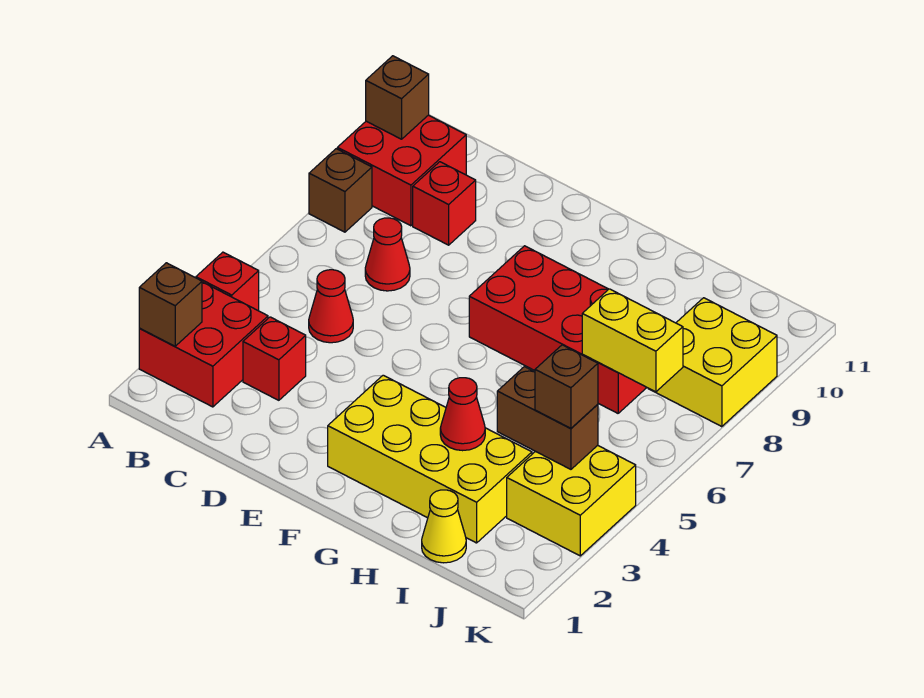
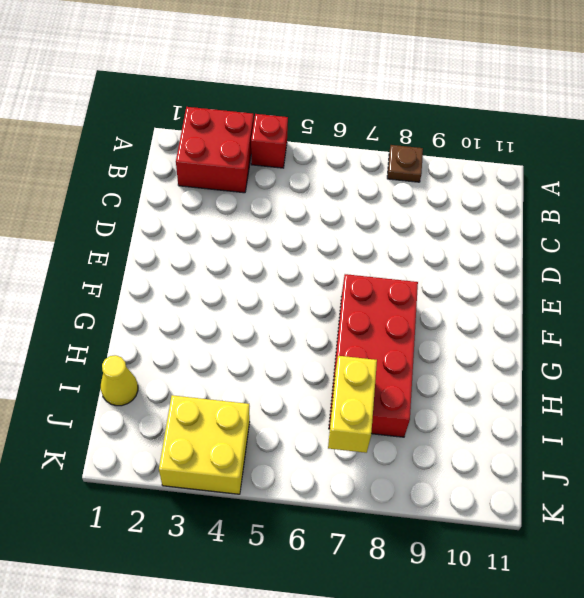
brown plate A8 level 1 -> brown brick A8 level 1
none -> red brick A9:B10 level 1
none -> red brick C3 level 1
none -> red cone C5 level 1

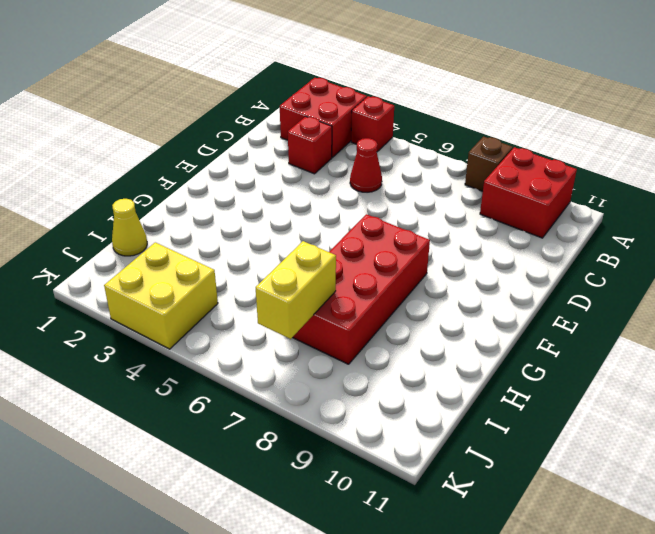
none -> red cone C7 level 1
none -> red brick C9 level 1
none -> yellow brick F2:I3 level 1

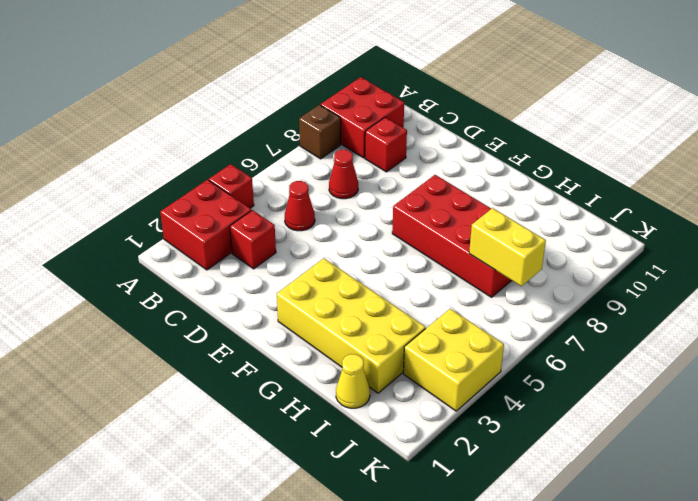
none -> yellow brick J8:K9 level 1
none -> brown brick A2 level 2
none -> brown brick A10 level 2

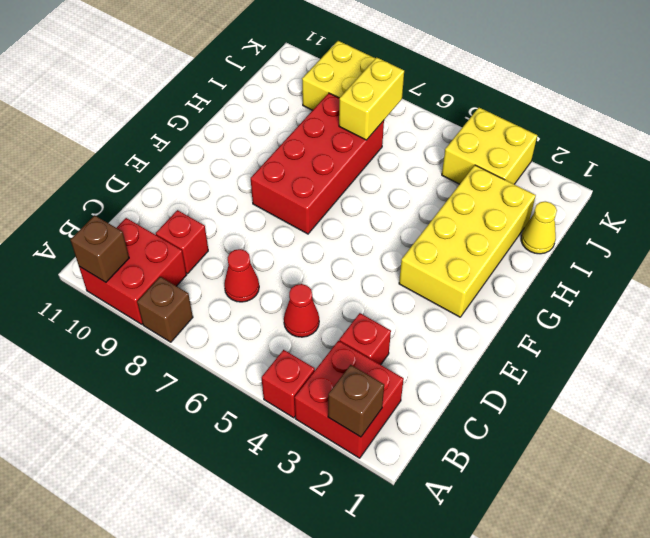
none -> red cone H3 level 2
none -> brown brick I4:J4 level 2
none -> brown brick J4 level 3

